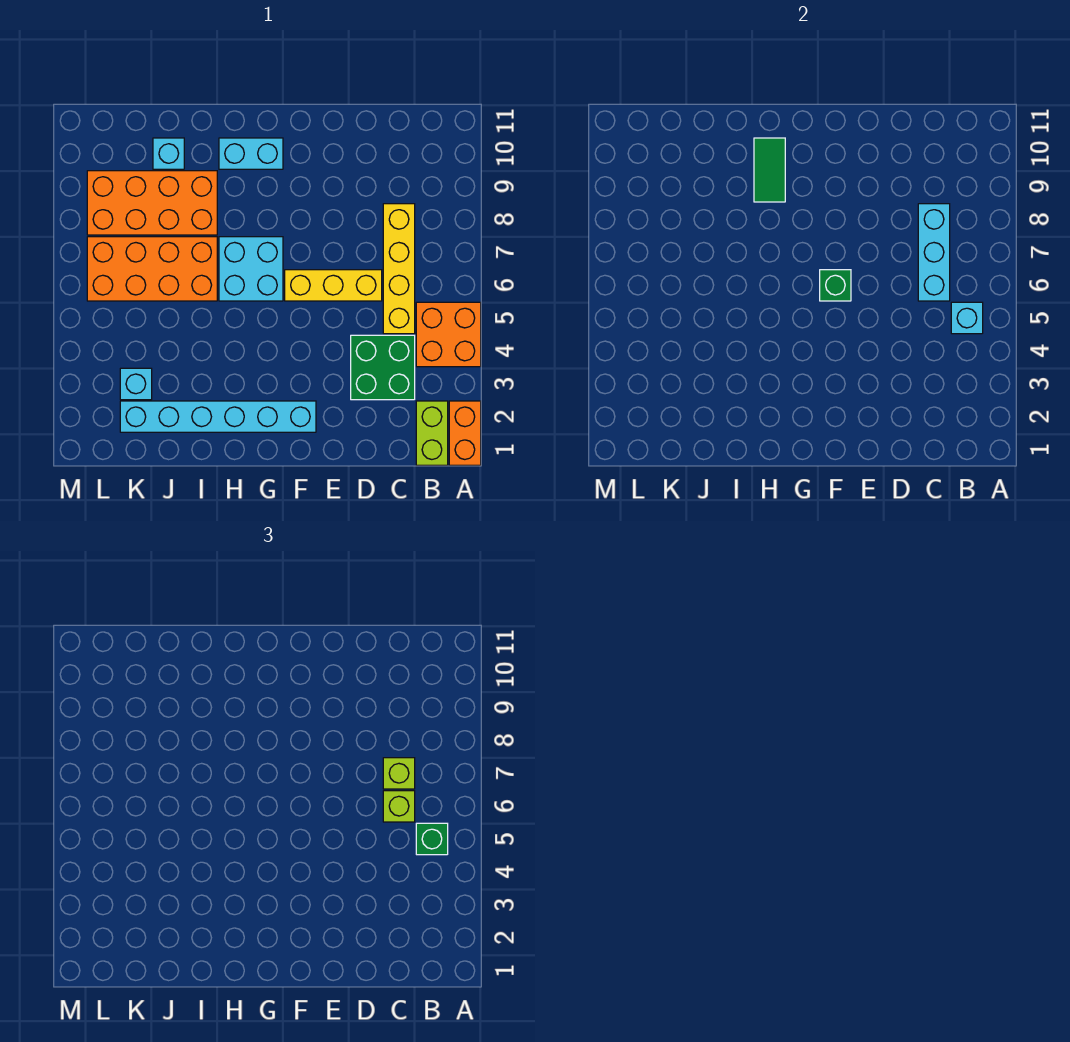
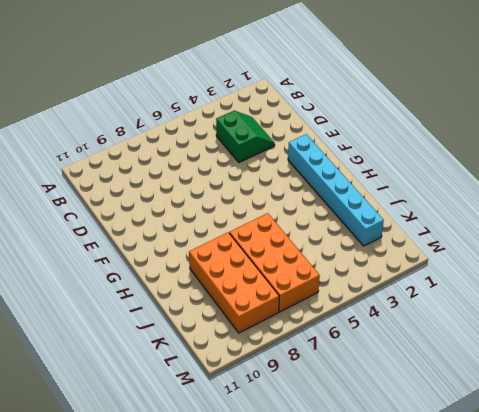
green slope C3:D4 level 1 top 4 -> green brick C3:D4 level 1
none -> orange brick A1:A2 level 1
none -> orange brick A4:B5 level 1
none -> lime brick B1:B2 level 1

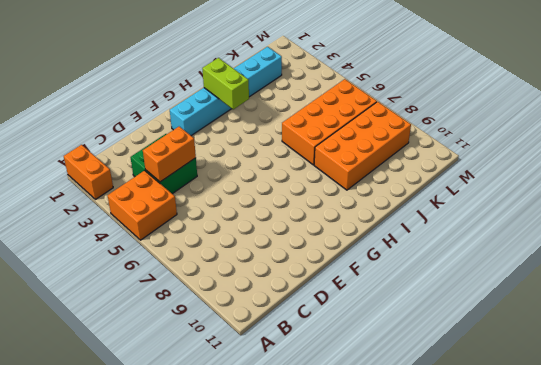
orange brick C4:D4 level 2 -> none
lime brick H2:H3 level 2 -> lime brick B1:B2 level 1
none -> yellow brick C5:C8 level 1
none -> yellow brick D6:F6 level 1
none -> cyan brick G6:H7 level 1

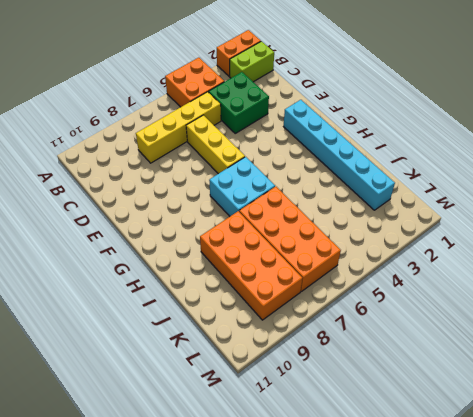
none -> cyan brick G10:H10 level 1
none -> cyan brick J10 level 1
none -> cyan brick K3 level 1

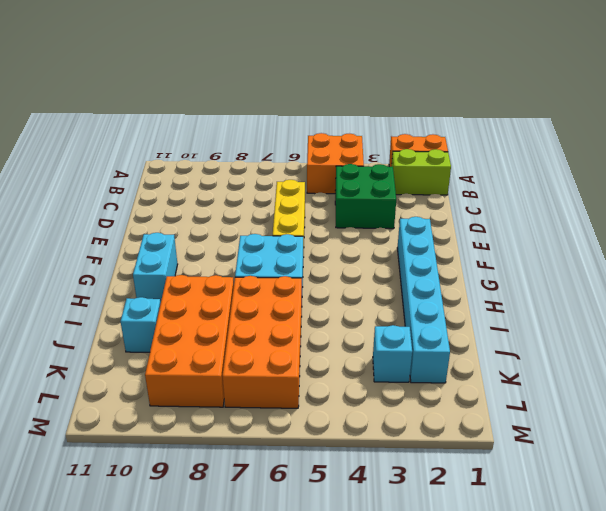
none -> yellow brick C5:C8 level 1
none -> cyan brick B5 level 2
none -> cyan brick C6:C8 level 2

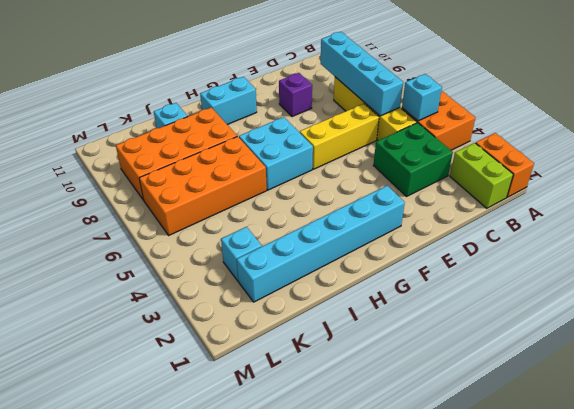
cyan brick C6:C9 level 2 -> cyan brick C6:C8 level 2
purple brick E9 level 1 -> none
none -> green brick F6 level 2
none -> green tile H9:H10 level 2
none -> green brick B5 level 3

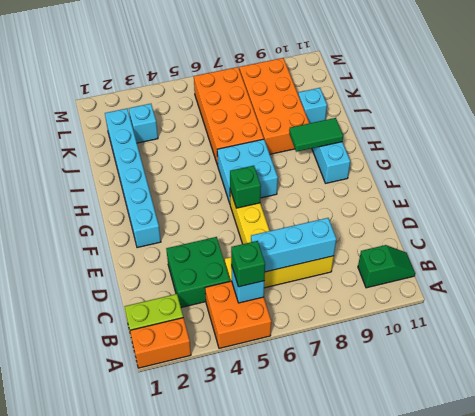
green slope B10:B11 level 1 top 10 -> none
none -> lime brick C6 level 3
none -> lime brick C7 level 3

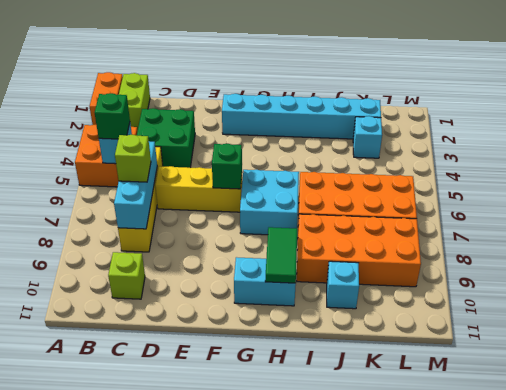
lime brick C10 level 1 -> lime brick C6 level 3

